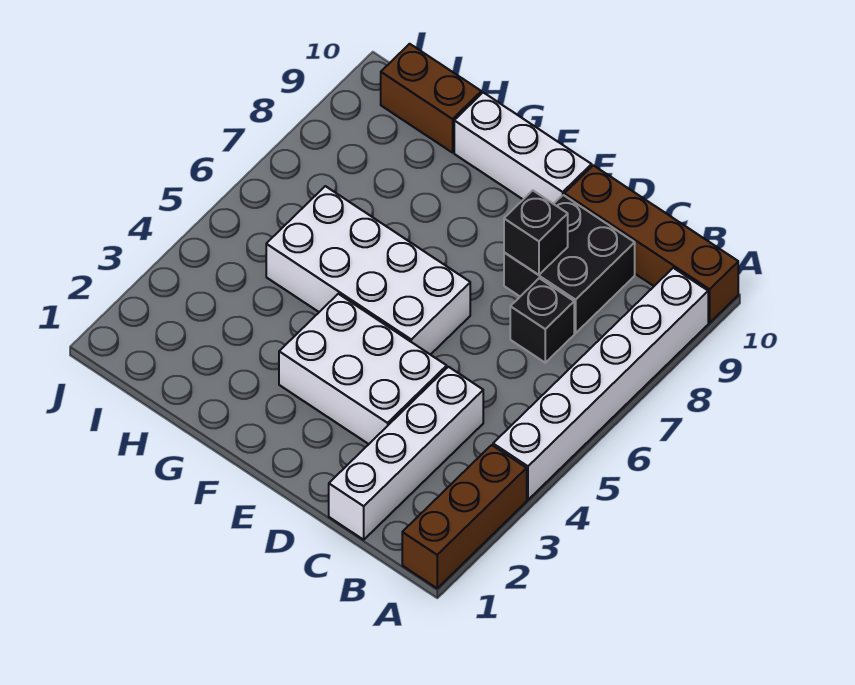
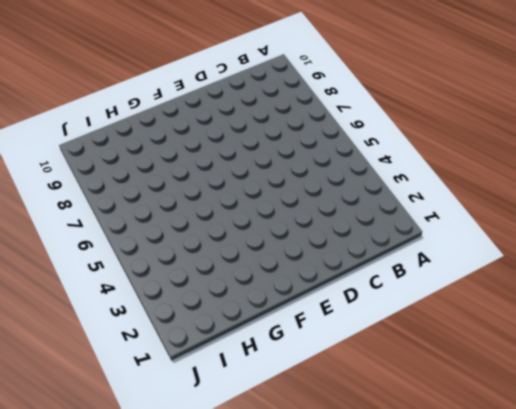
none -> brown brick A1:A3 level 1
none -> white brick A4:A9 level 1

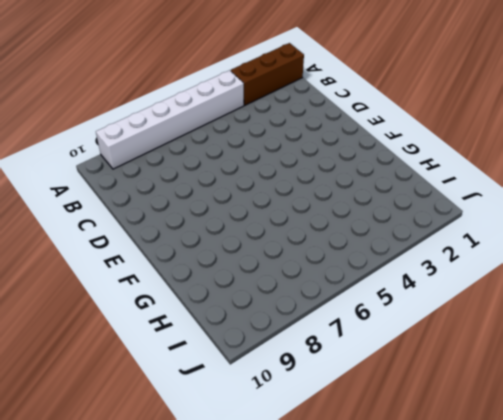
none -> brown brick A10:D10 level 1
none -> white brick C1:C4 level 1

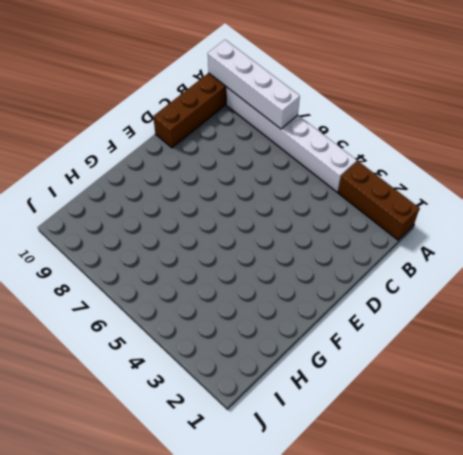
white brick A7:A10 level 2 -> white brick C1:C4 level 1
none -> black brick C7 level 1
none -> black brick C8:D9 level 1

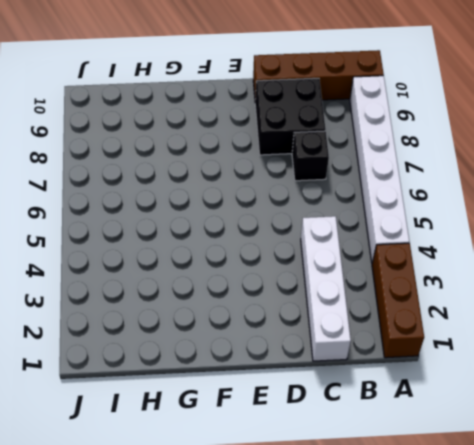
none -> white brick D3:F4 level 1
none -> white brick E5:H6 level 1

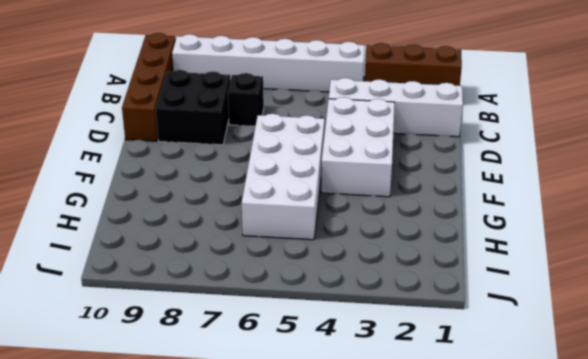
none -> white brick E10:G10 level 1
none -> brown brick H10:I10 level 1

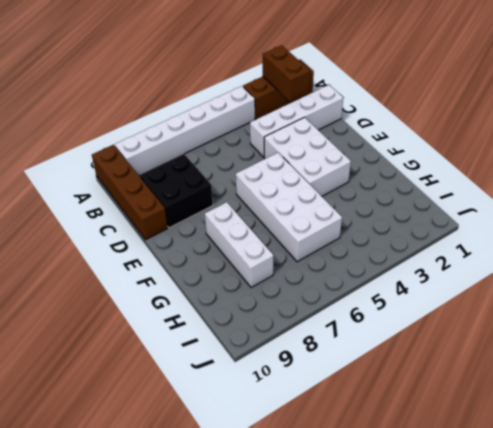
brown brick A2:B2 level 2 -> brown brick H10:I10 level 1
white brick F8:H8 level 1 -> white brick E10:G10 level 1
none -> black brick C7 level 1
none -> black brick D8 level 2

